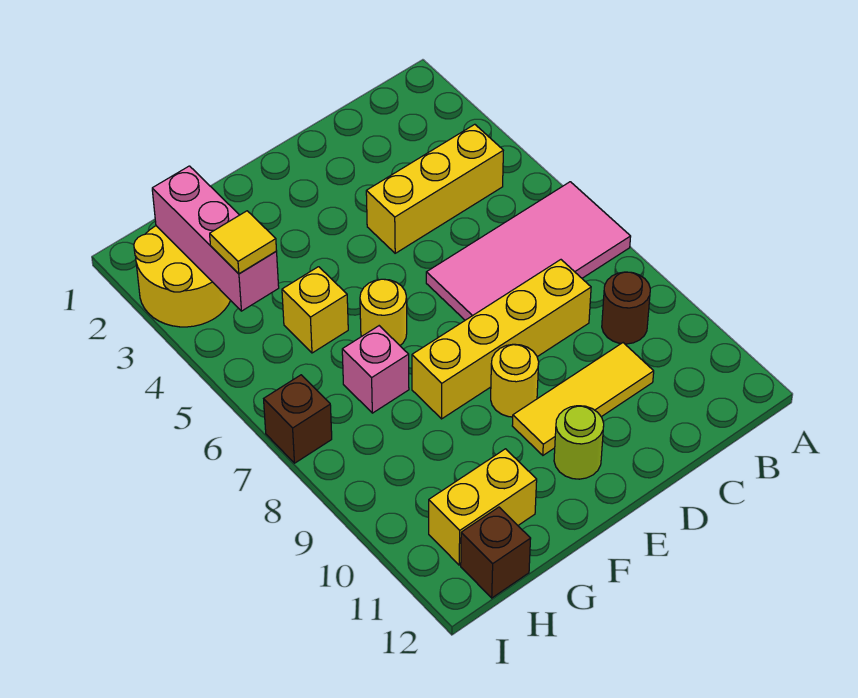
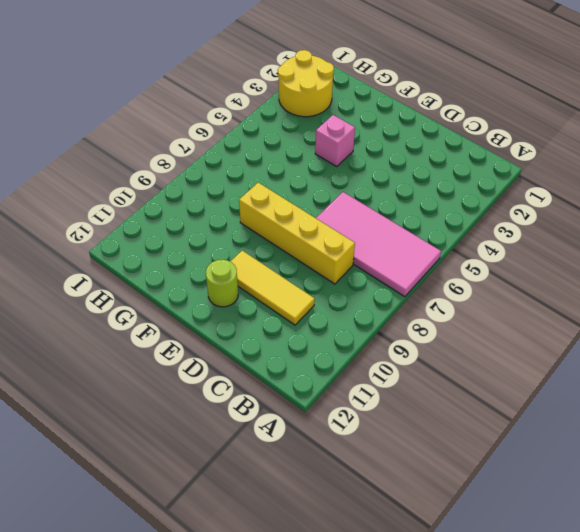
pink brick F4 level 1 -> pink brick G7 level 1
none -> yellow brick B4:D4 level 1
none -> brown round brick B9 level 1
none -> yellow round brick E9 level 1

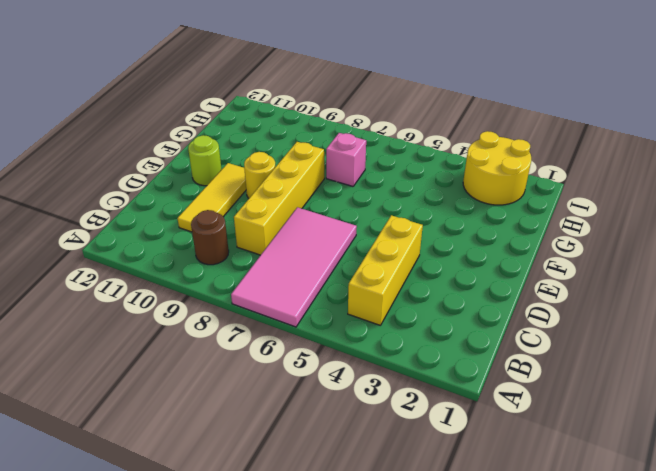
none -> yellow round brick F6 level 1
none -> yellow brick G5 level 1
none -> yellow brick G11:H11 level 1

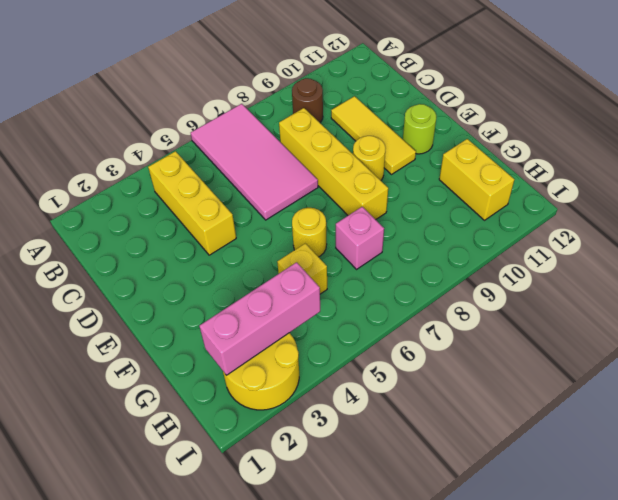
none -> brown brick H12 level 1
none -> brown brick I7 level 1
none -> yellow tile H4 level 3

